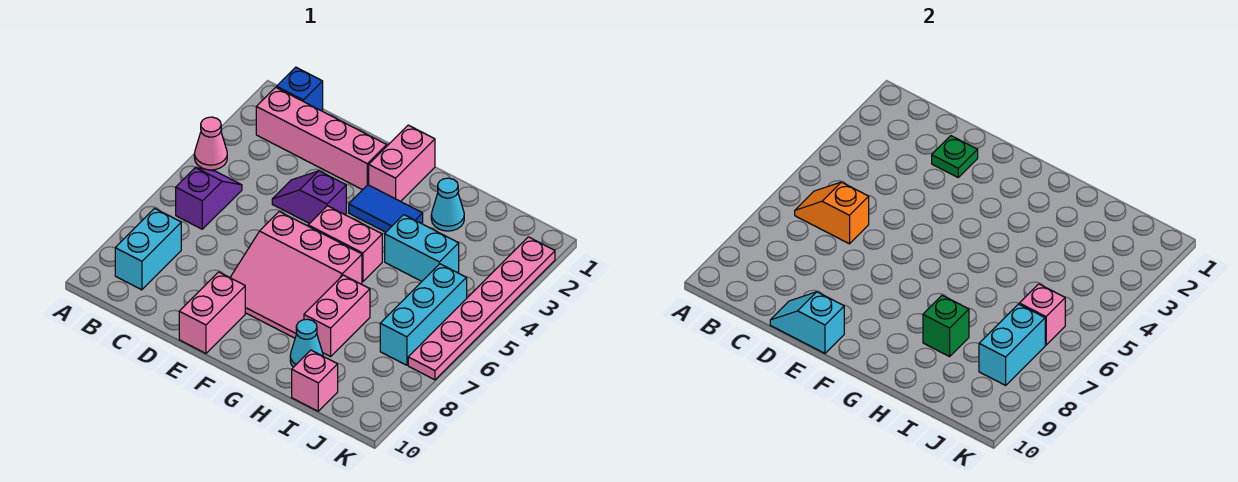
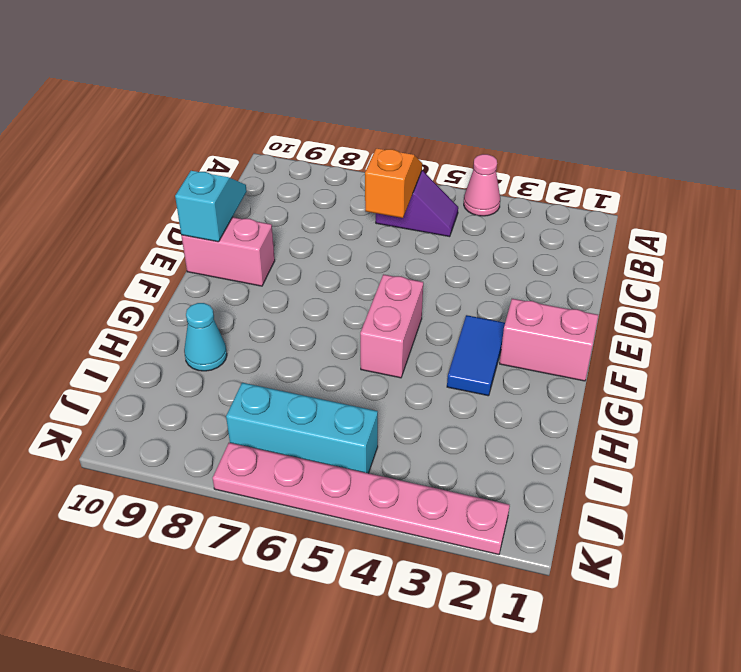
none -> blue brick B1 level 1
none -> pink brick B2:E2 level 1
none -> cyan brick B8:B9 level 1

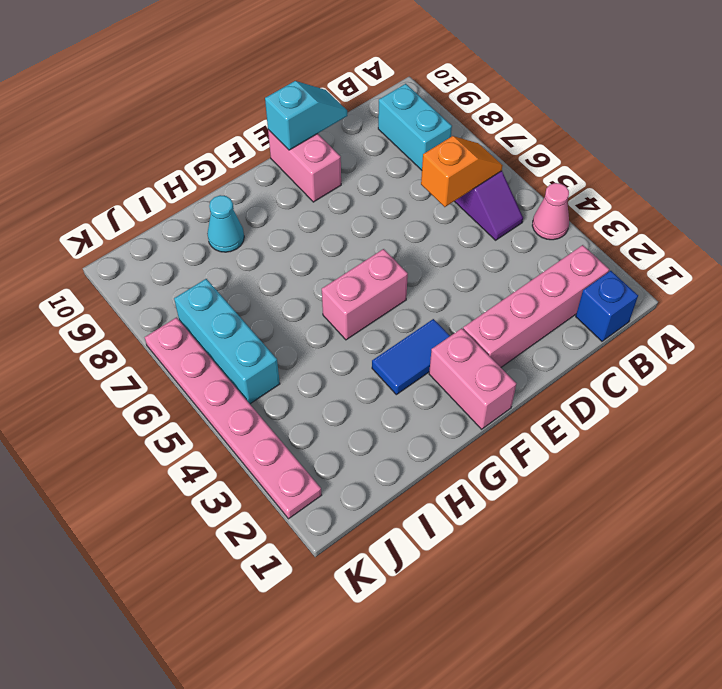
none -> purple slope D4:E4 level 1 top E
none -> pink slope E6:G8 level 1 top 6
none -> cyan cone H2 level 1

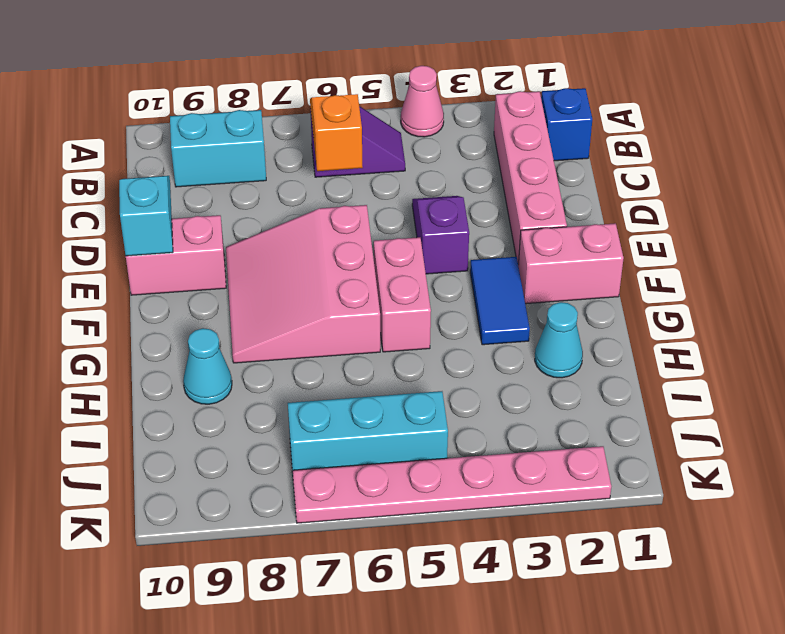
none -> cyan brick H4:I4 level 1
none -> pink brick H7:H8 level 1
none -> pink brick I10 level 1

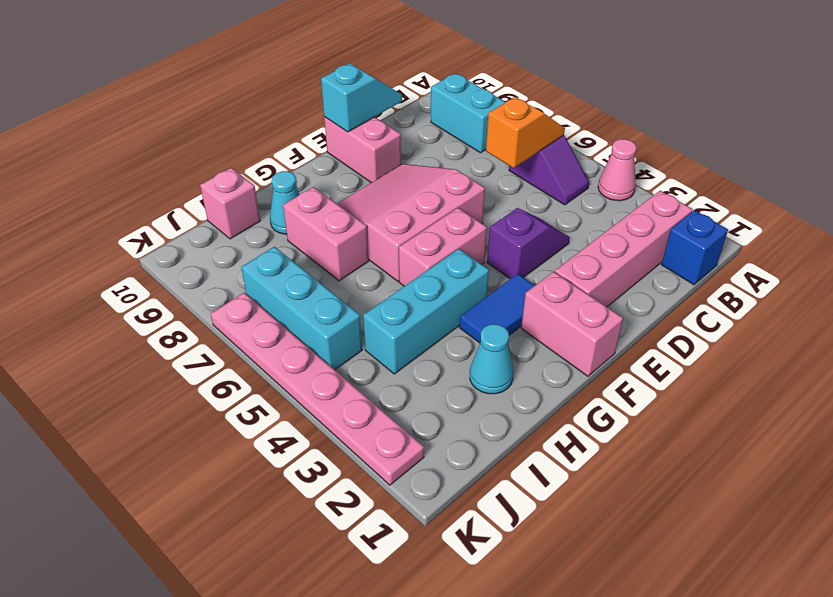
cyan brick G4:I4 level 1 -> cyan brick H4:I4 level 1
none -> green plate D2 level 2
none -> green brick H8 level 2
none -> pink brick J6 level 2

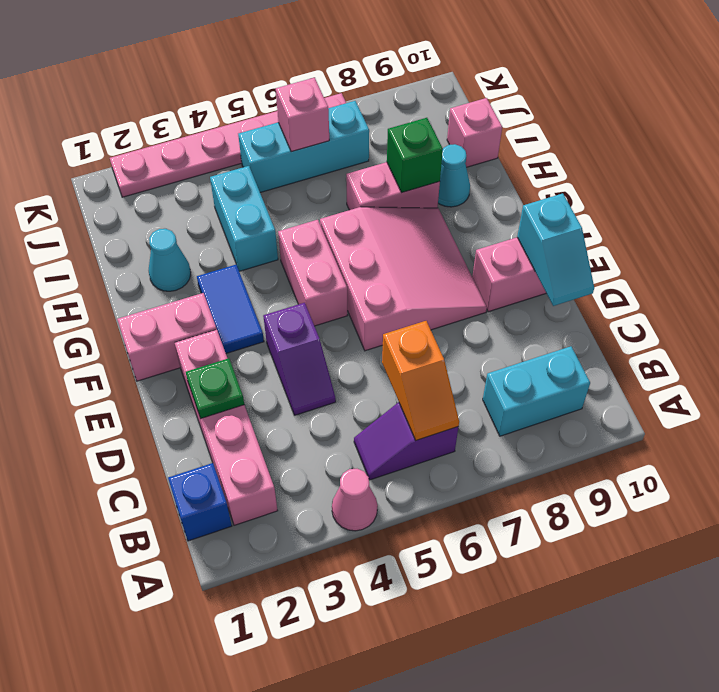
none -> cyan brick J7:J8 level 2

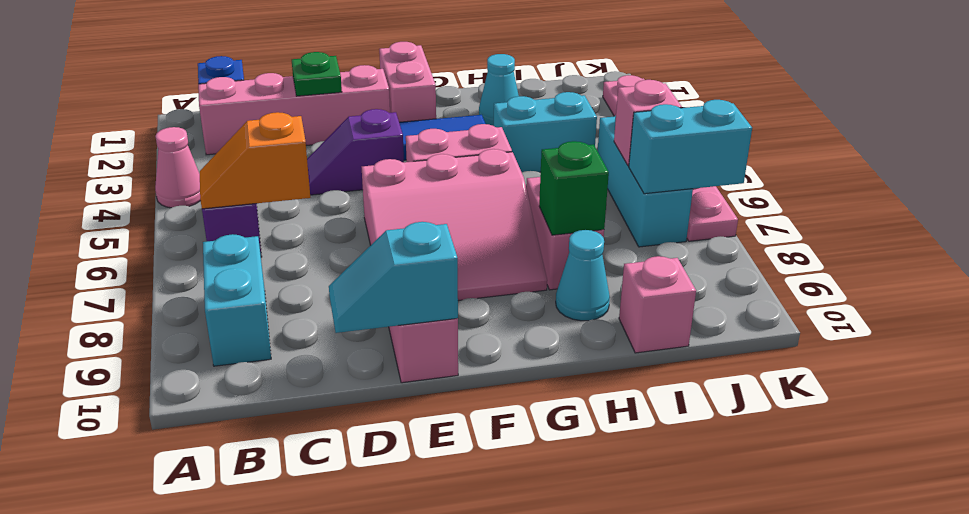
cyan brick J7:K7 level 2 -> cyan brick J7:J8 level 2

